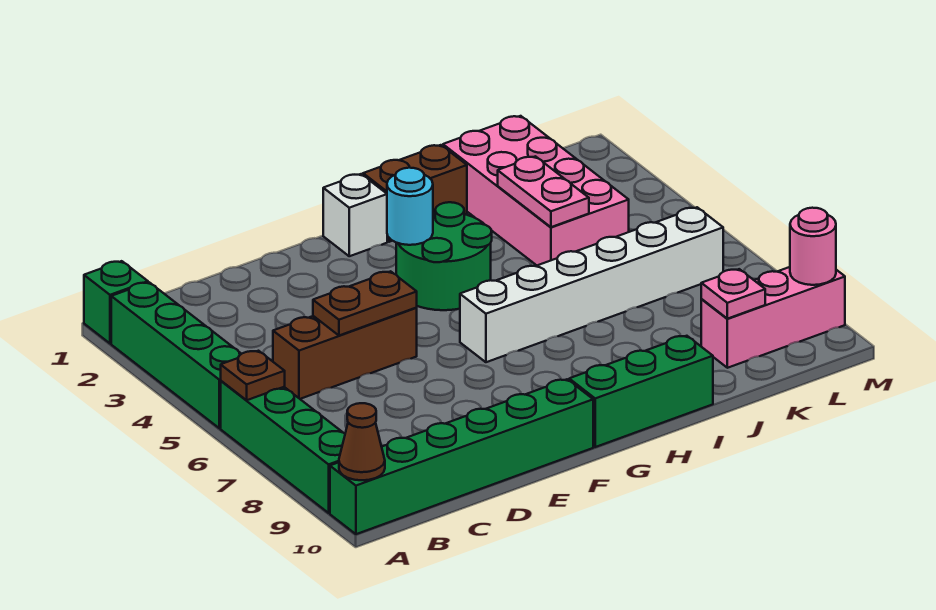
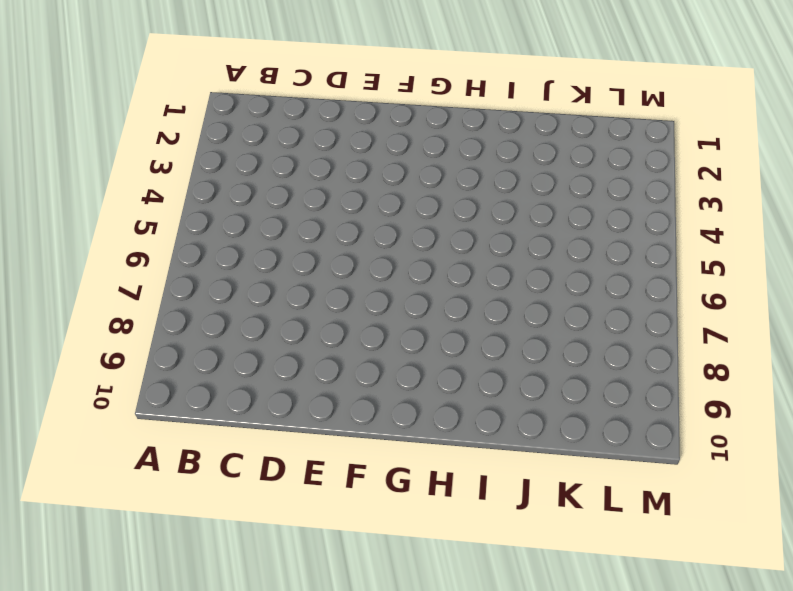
none -> green brick A1 level 1
none -> green brick A2:A5 level 1
none -> green brick A6:A9 level 1

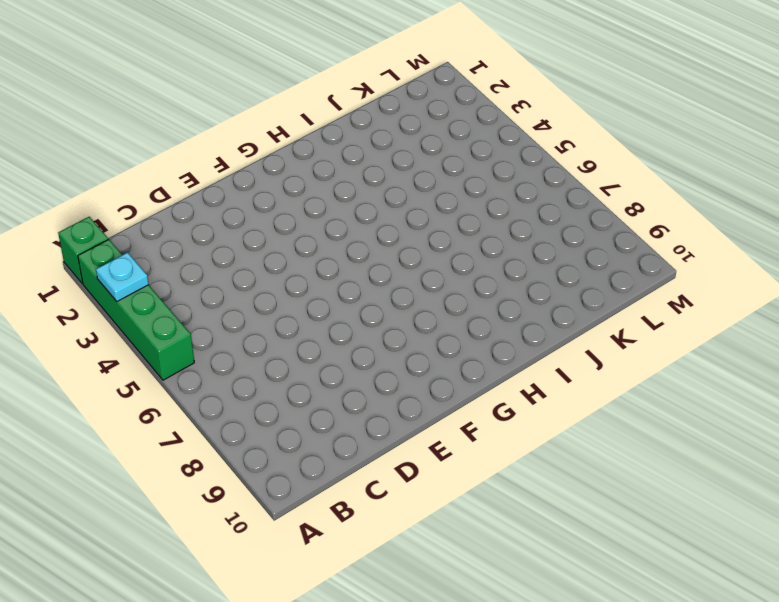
cyan plate A3 level 2 -> none
none -> green brick A6:A9 level 1
none -> green brick A10:F10 level 1
none -> brown brick C5:E5 level 1

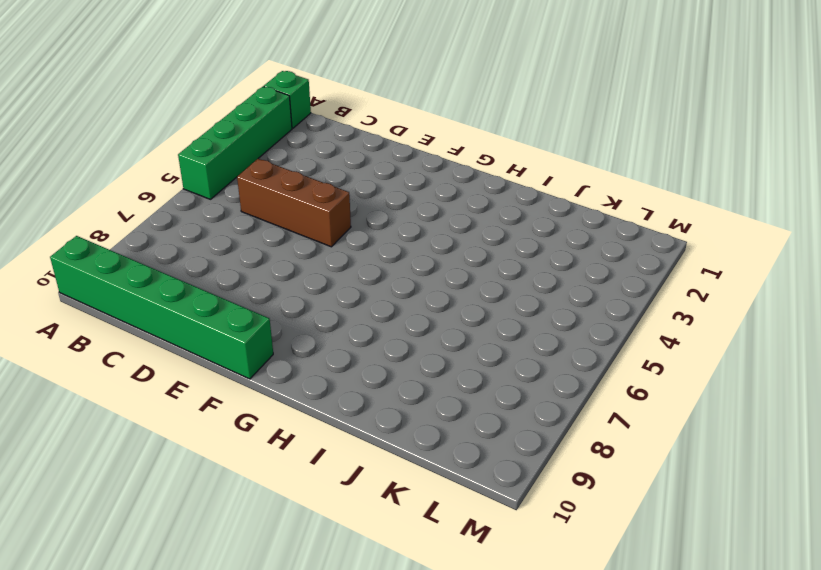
none -> green brick A6:A9 level 1
none -> white brick G1 level 1
none -> green round brick G3:H4 level 1

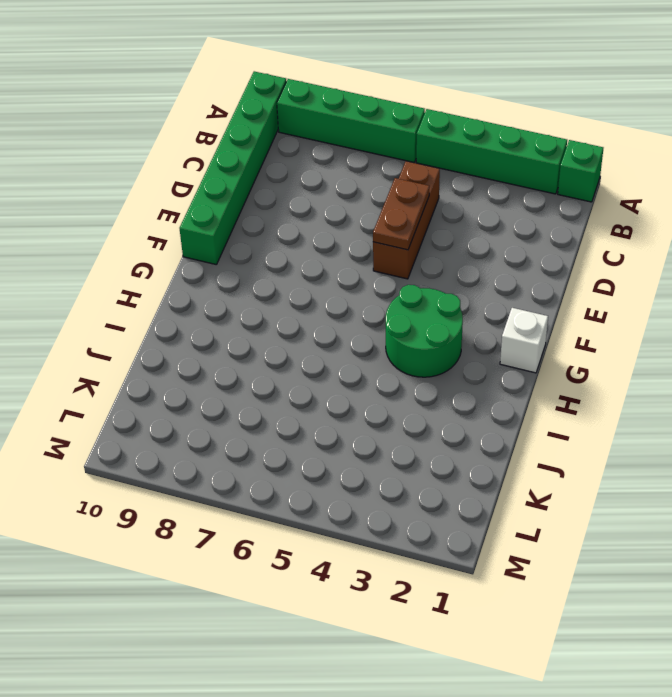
none -> white brick G6:L6 level 1
none -> green brick G10:I10 level 1
none -> brown brick H1:I1 level 1

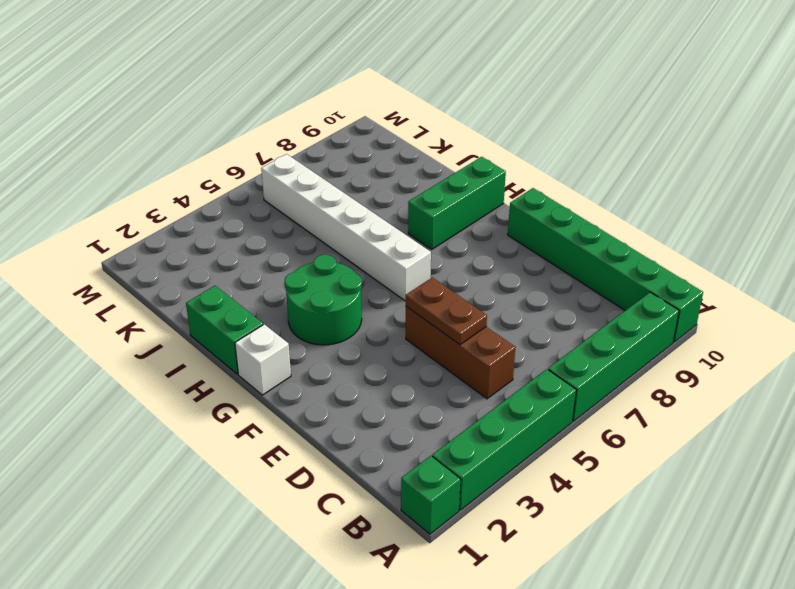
green brick H1:I1 level 1 -> brown brick H1:I1 level 1
green brick H8:H10 level 1 -> green brick G10:I10 level 1
none -> pink brick J1:K4 level 1
none -> pink brick K9:M9 level 1
none -> brown plate A6 level 2

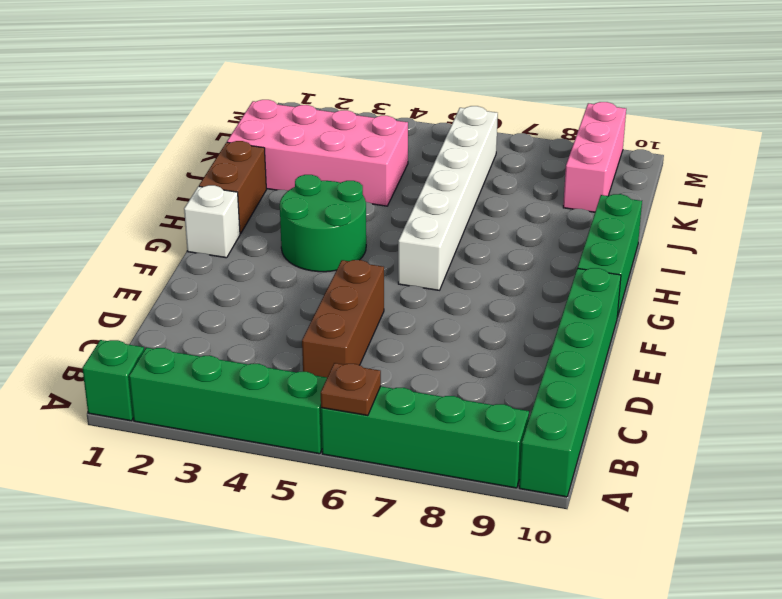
none -> brown cone A10 level 2
none -> brown plate D5:E5 level 2
none -> cyan round brick G3 level 2

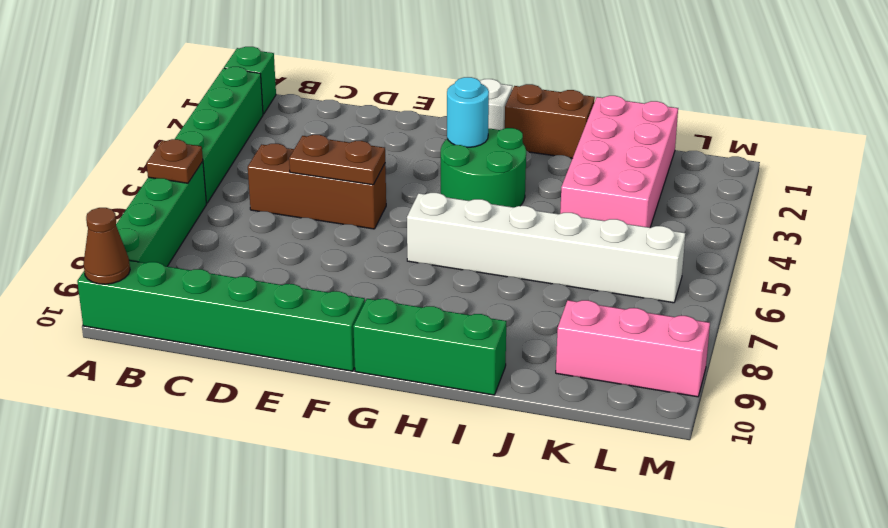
none -> pink plate J3:J4 level 2
none -> pink plate K9 level 2
none -> pink round brick M9 level 2

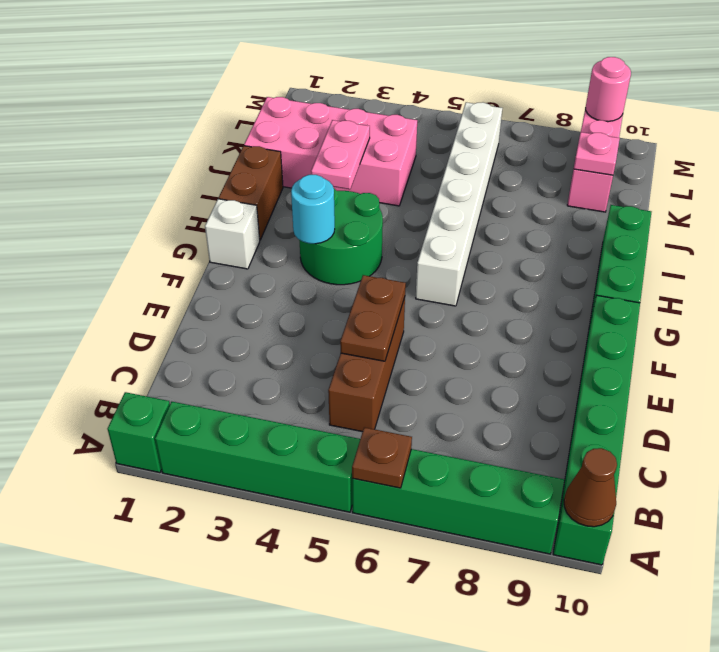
pink plate I3:J3 level 2 -> pink plate J3:J4 level 2

